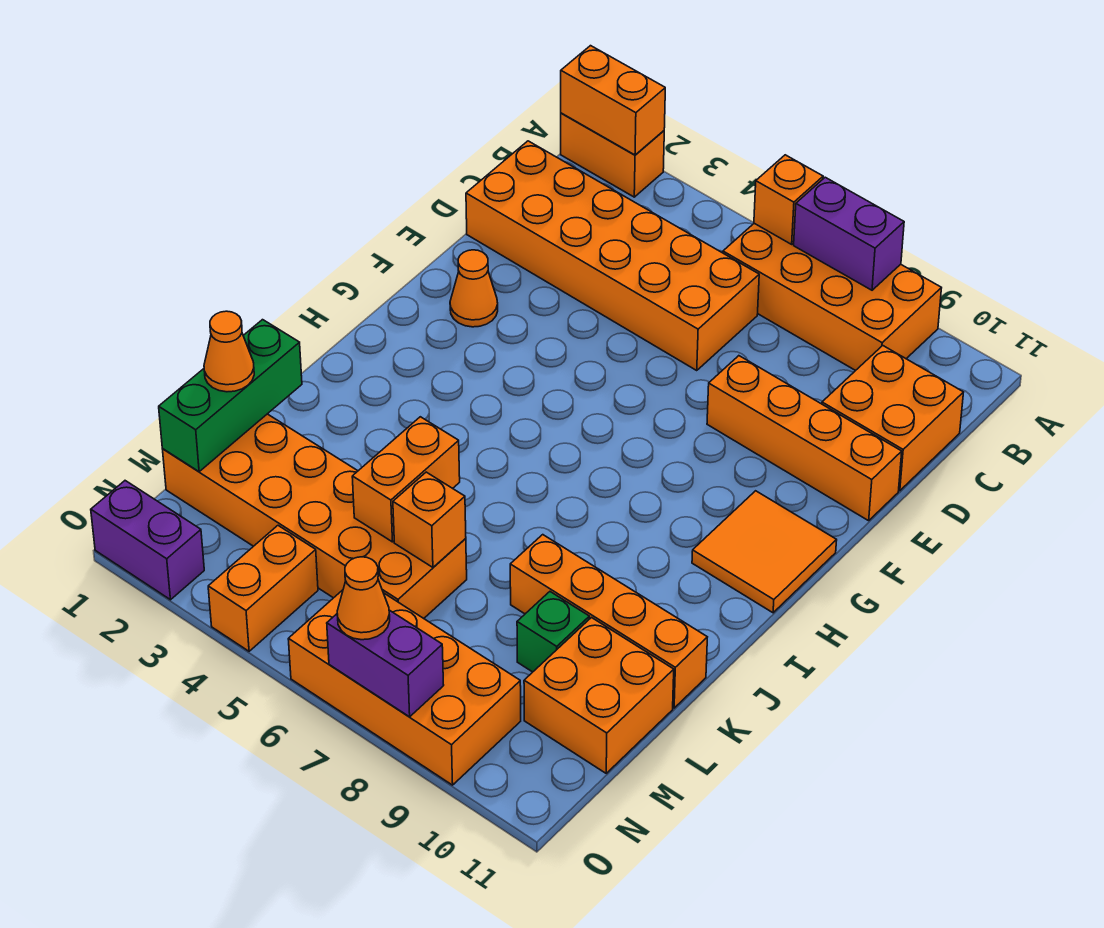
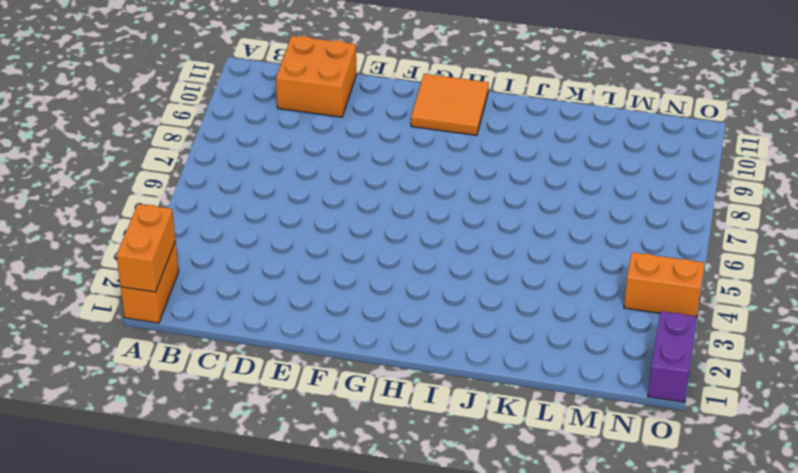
none -> orange brick A6:B9 level 1
none -> orange brick C1:D6 level 1
none -> orange brick E8:E11 level 1

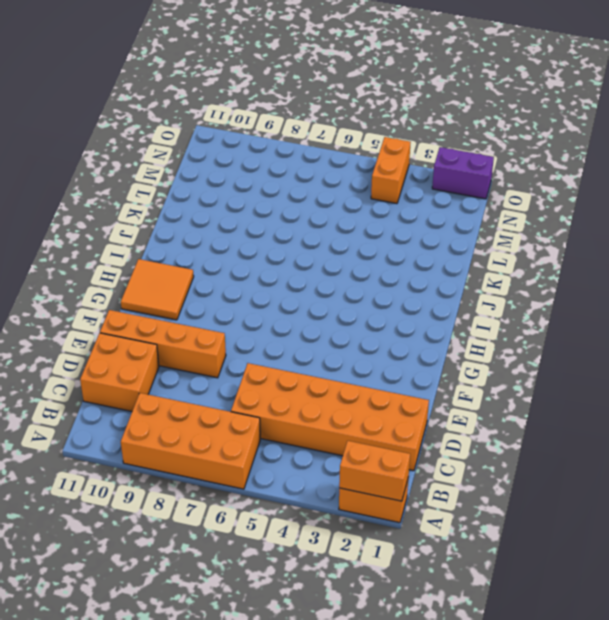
none -> orange cone F2 level 1
none -> orange brick K8:K11 level 1
none -> orange brick L1:M6 level 1

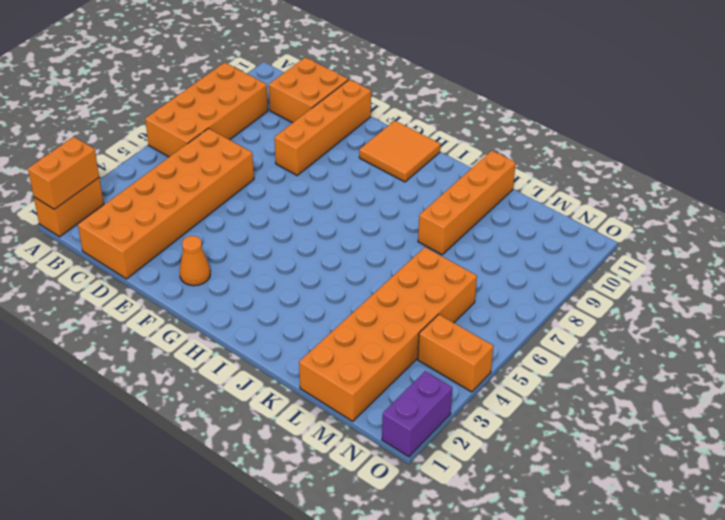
none -> green brick L9 level 1
none -> orange brick L10:M11 level 1
none -> orange brick N6:O9 level 1

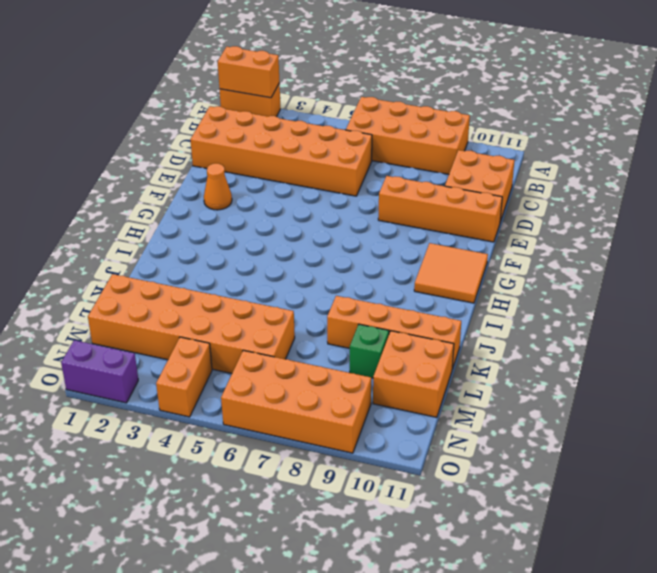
none -> orange brick A6 level 2
none -> purple brick A7:A8 level 2
none -> green brick K1:M1 level 2

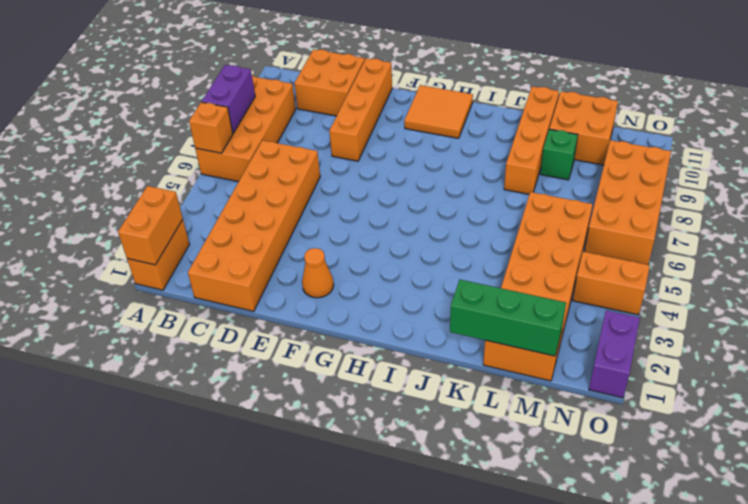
none -> orange brick K5:L5 level 2
none -> orange brick L6 level 2
none -> purple brick O7:O8 level 2

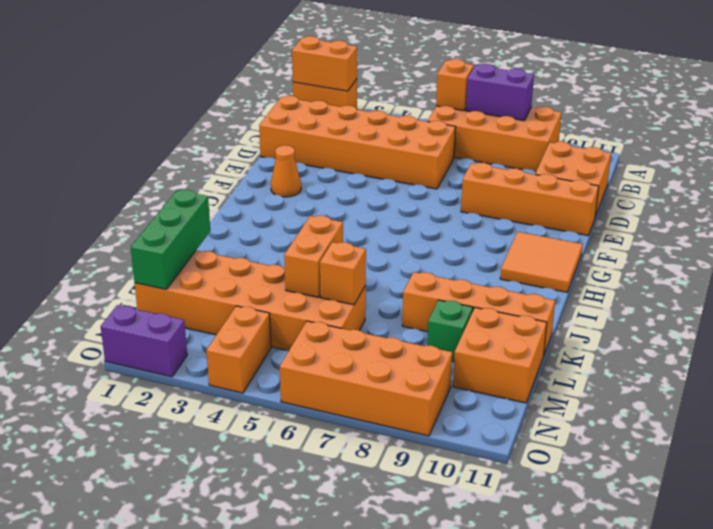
none -> purple brick O7:O8 level 2
none -> orange cone L1 level 3
none -> orange cone O7 level 3

